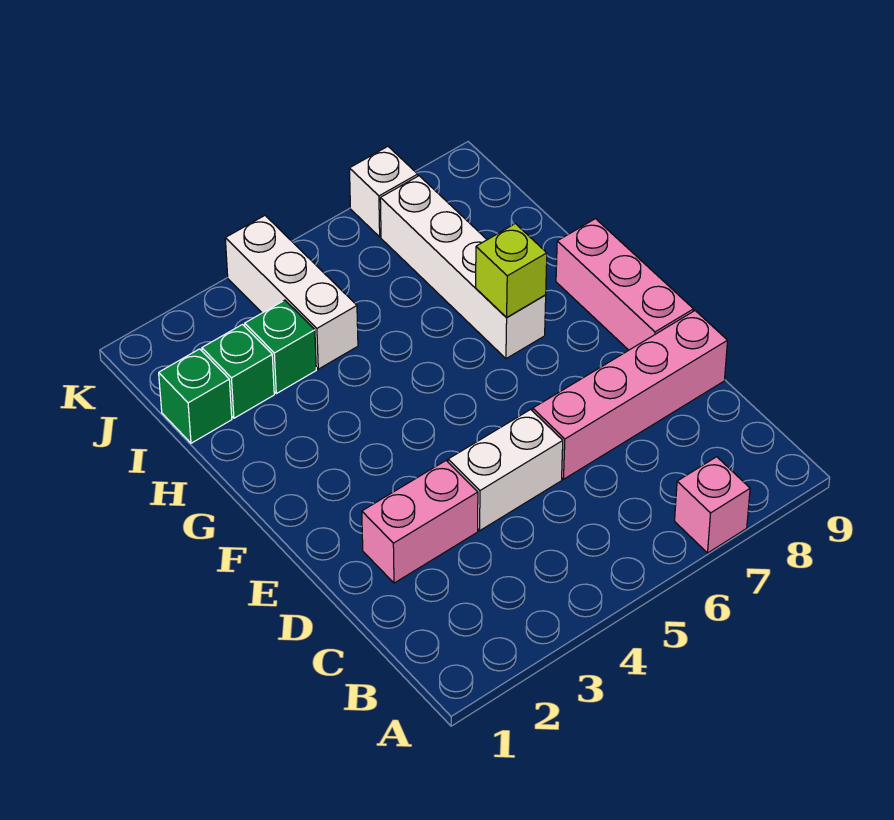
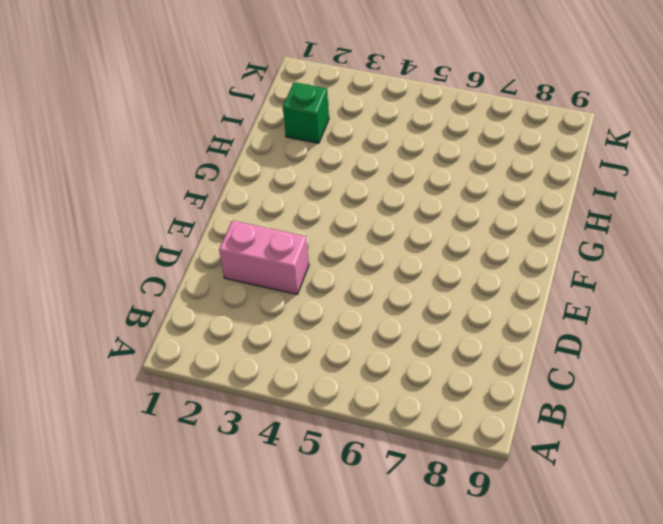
none -> pink brick A7 level 1
none -> white brick D4:D5 level 1
none -> pink brick D6:D9 level 1

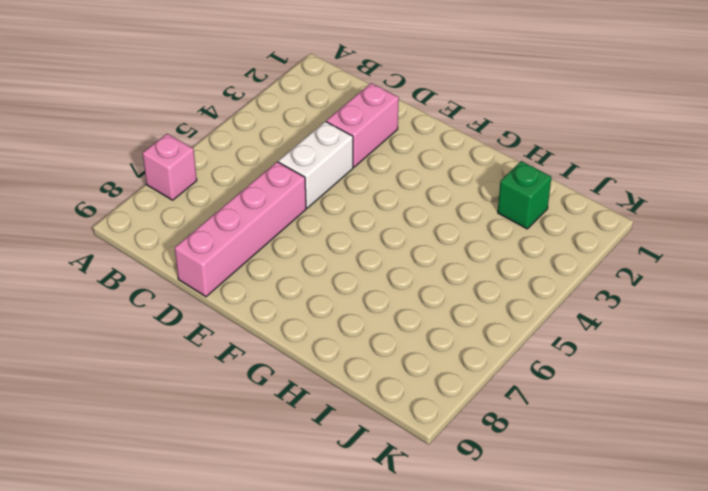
none -> pink brick E9:G9 level 1
none -> white brick G7:J7 level 1
none -> green brick I1 level 1

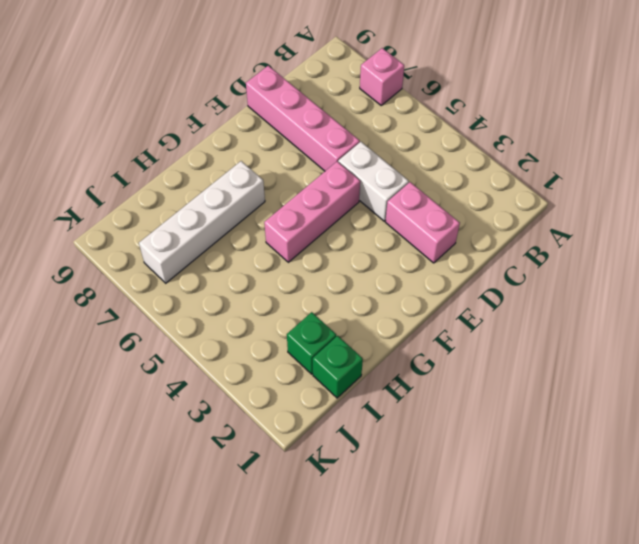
pink brick E5:G5 level 1 -> pink brick E9:G9 level 1
none -> green brick I3 level 1
none -> white brick I4:K4 level 1
none -> white brick K7 level 1

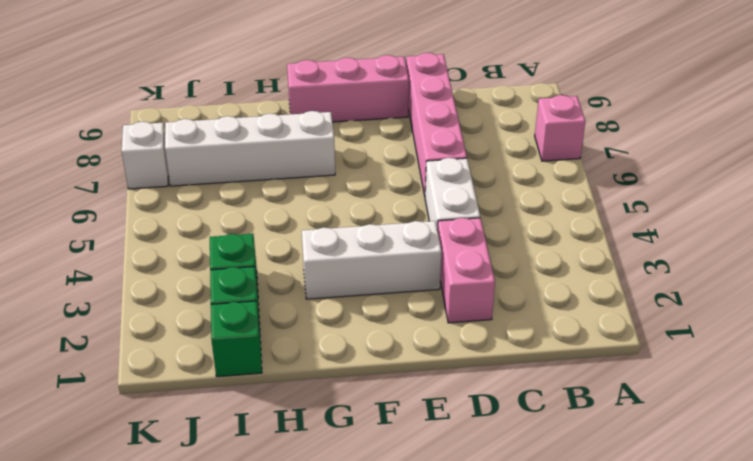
white brick E3:G3 level 1 -> white brick I4:K4 level 1
none -> lime brick G7 level 2

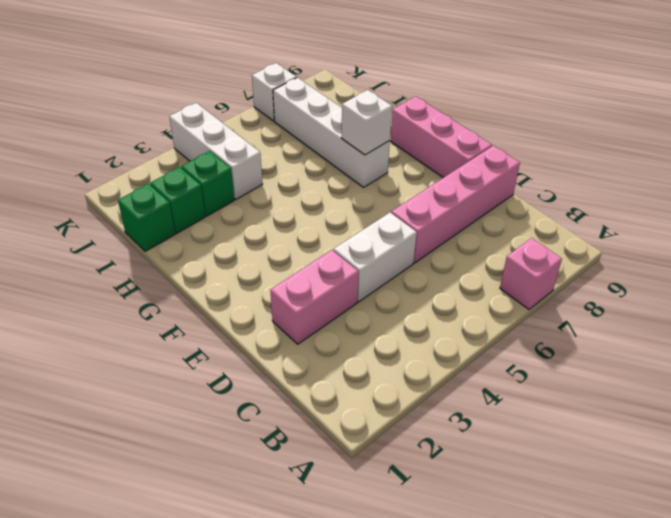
white brick G7 level 2 -> lime brick G7 level 2

